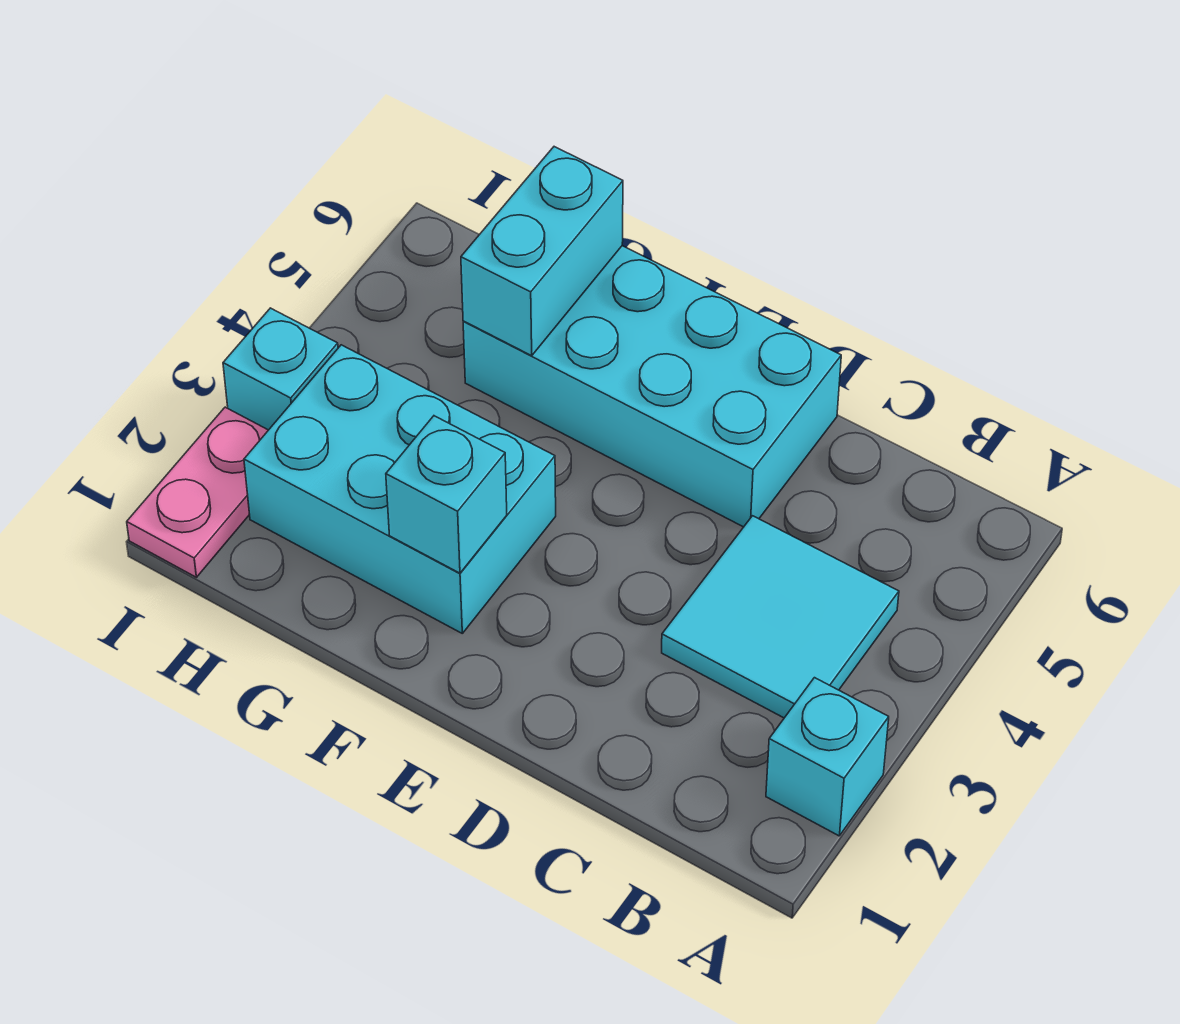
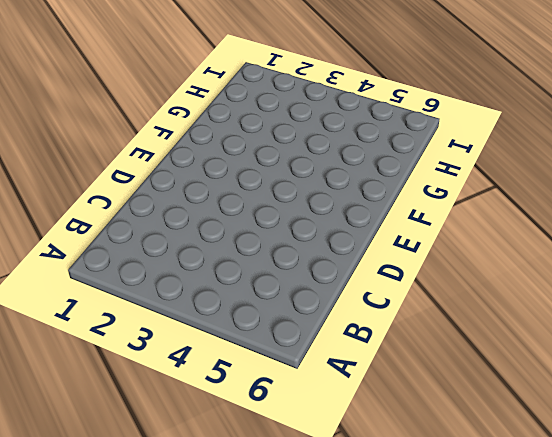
none -> cyan brick A2 level 1
none -> cyan tile B3:C4 level 1

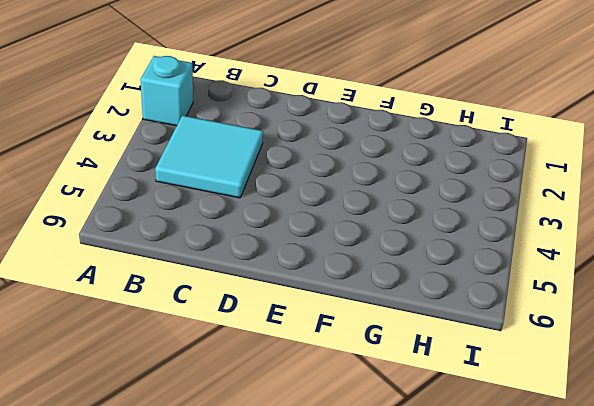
none -> cyan brick D5:G6 level 1
none -> cyan brick F2:H3 level 1

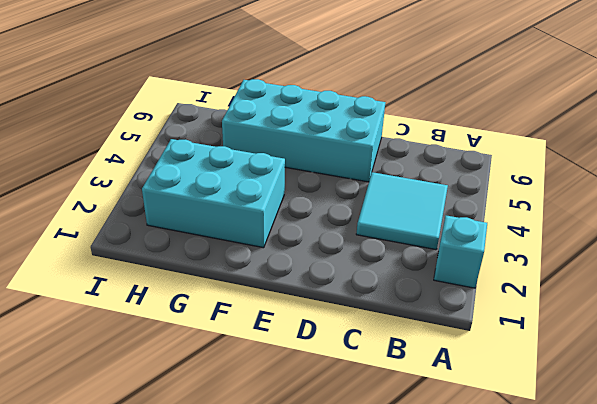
none -> pink plate I1:I2 level 1
none -> cyan brick I3 level 1

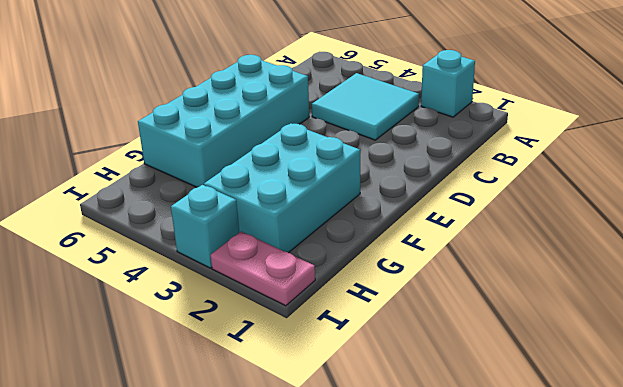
none -> cyan brick F2 level 2
none -> cyan brick G5:G6 level 2

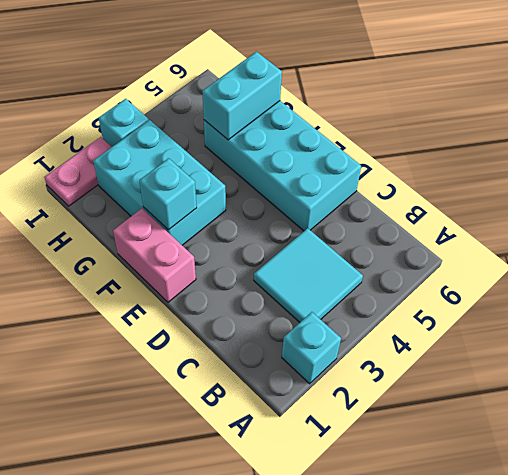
pink brick E1:F1 level 1 -> none

